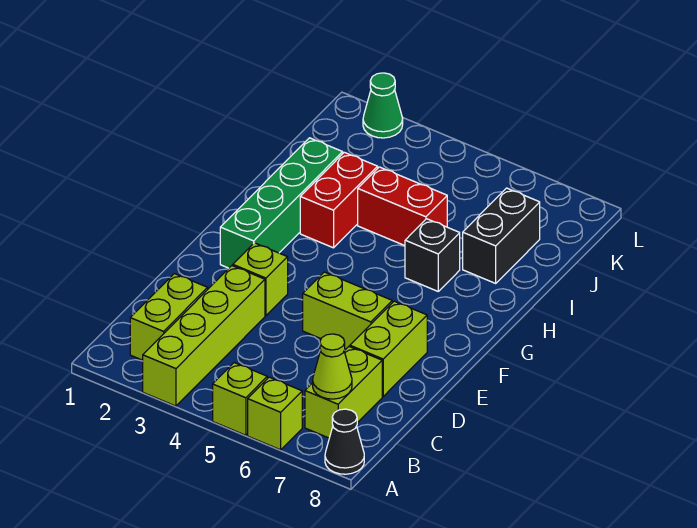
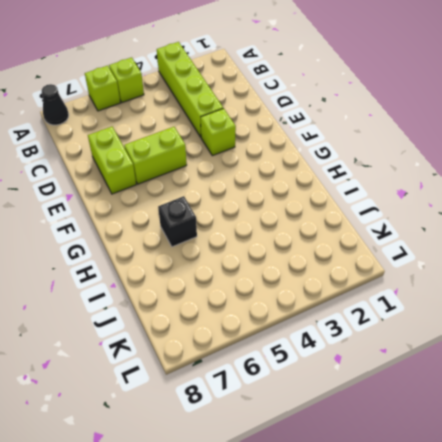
none -> lime brick B2:C2 level 1
none -> lime brick B7:C7 level 1
none -> green brick F2:I2 level 1

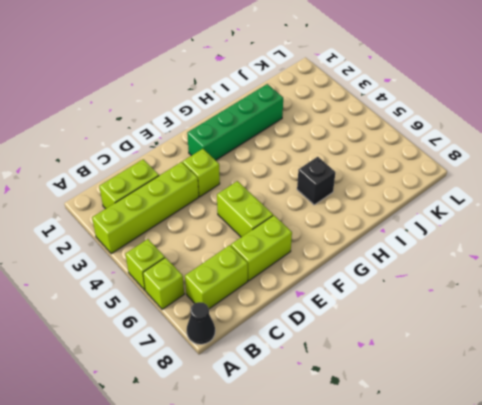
none -> red brick H3:I3 level 1
none -> red brick I4:I5 level 1
none -> black brick I7:J7 level 1

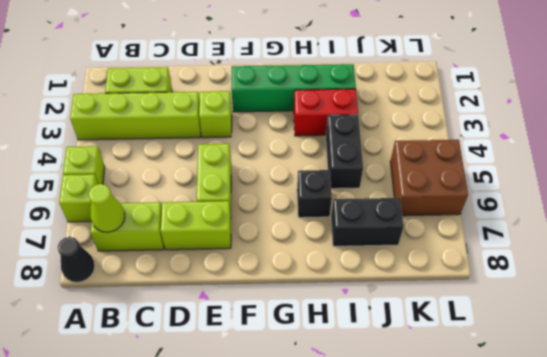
black brick I4:I5 level 1 -> red brick I4:I5 level 1
brown brick K5:L6 level 1 -> none
none -> green cone L2 level 1

